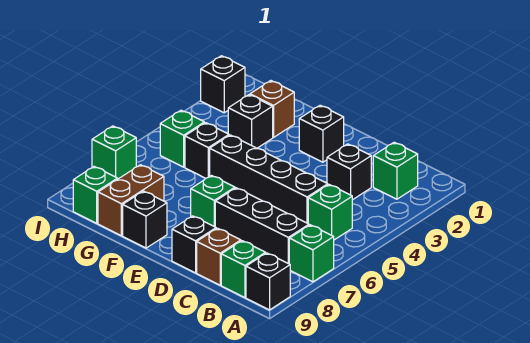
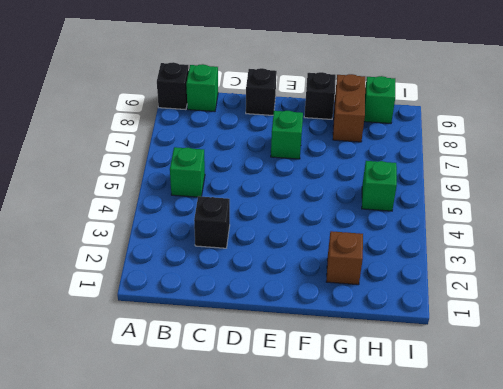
none -> green brick A7 level 1
none -> green brick B2 level 1
none -> black brick B7:D7 level 1

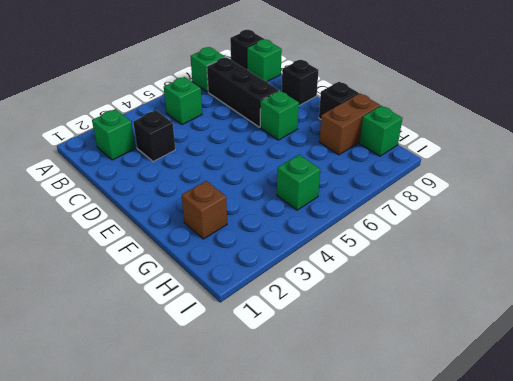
none -> black brick C5:F5 level 1
none -> brown brick C9 level 1
none -> black brick E2 level 1

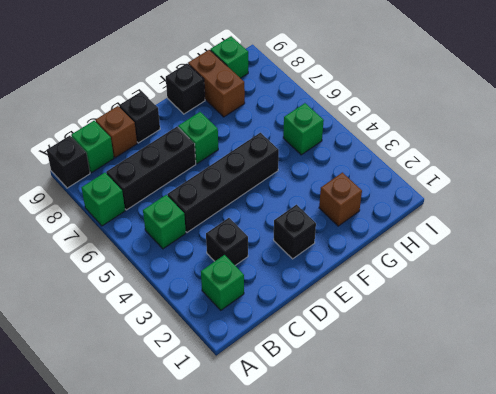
none -> black brick G3 level 1
none -> black brick G5 level 1
none -> black brick I2 level 1

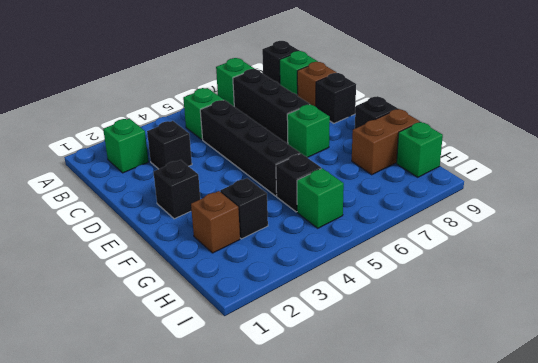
none -> black brick I2 level 1
none -> green brick I7 level 1

